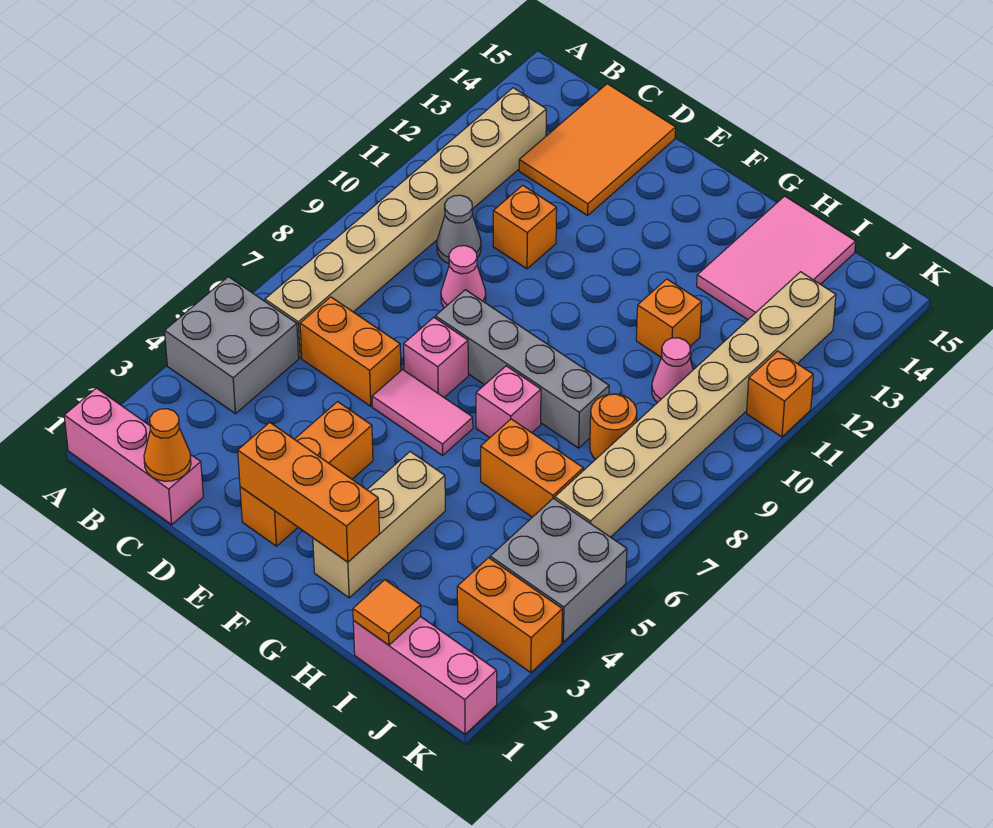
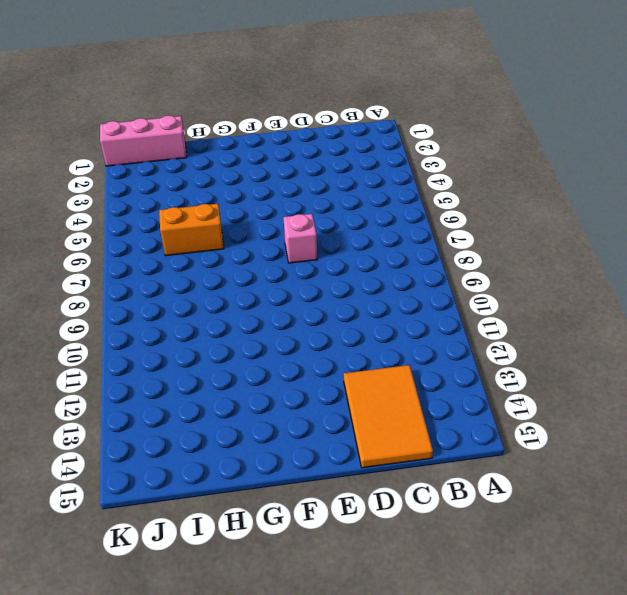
none -> pink brick A1:C1 level 1
none -> grey brick A4:B5 level 1
none -> tan brick B6:B13 level 1

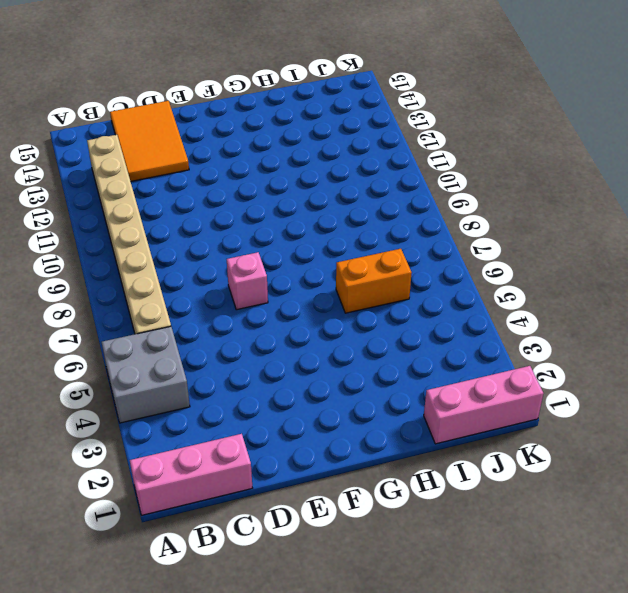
none -> orange brick C6:D6 level 1
none -> grey cone C10 level 1
none -> pink cone D9 level 1

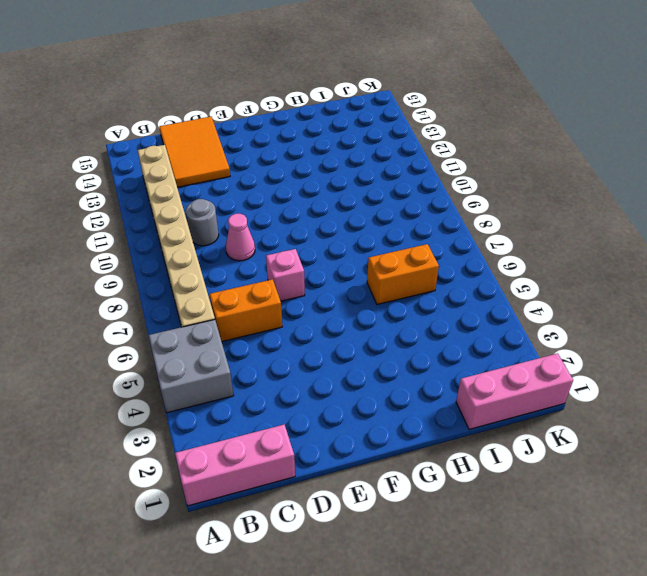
grey round brick C10 level 1 -> grey cone C10 level 1
none -> orange brick D11 level 1
none -> orange brick E2:E4 level 1
none -> pink tile E6:F6 level 1

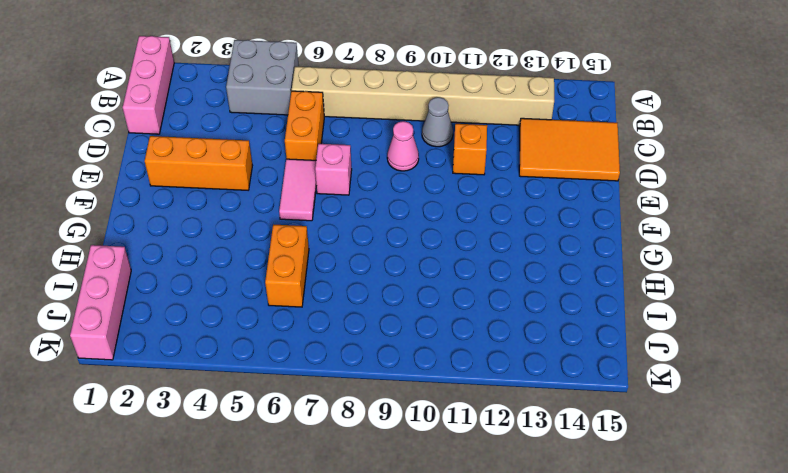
none -> grey brick E8:H8 level 1
none -> tan brick G2:G4 level 1
none -> pink brick G7 level 1

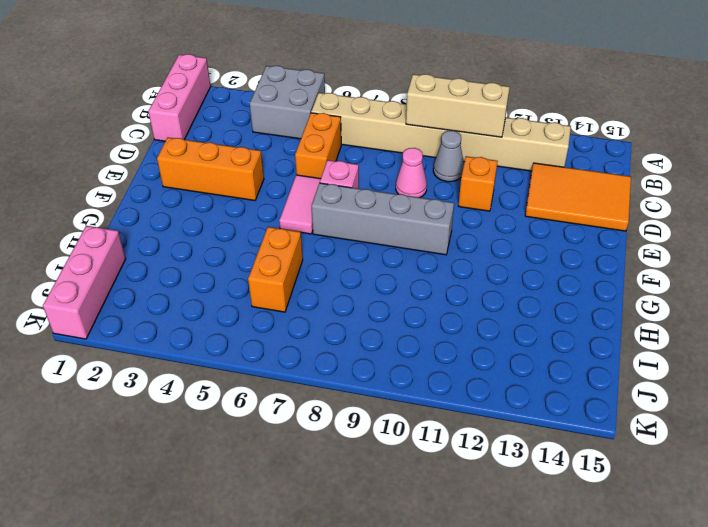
tan brick B9:B11 level 2 -> tan brick G2:G4 level 1
grey brick F7:F10 level 1 -> grey brick E8:H8 level 1
none -> pink brick G7 level 1
none -> orange brick H11 level 1
none -> pink tile H13:I15 level 1

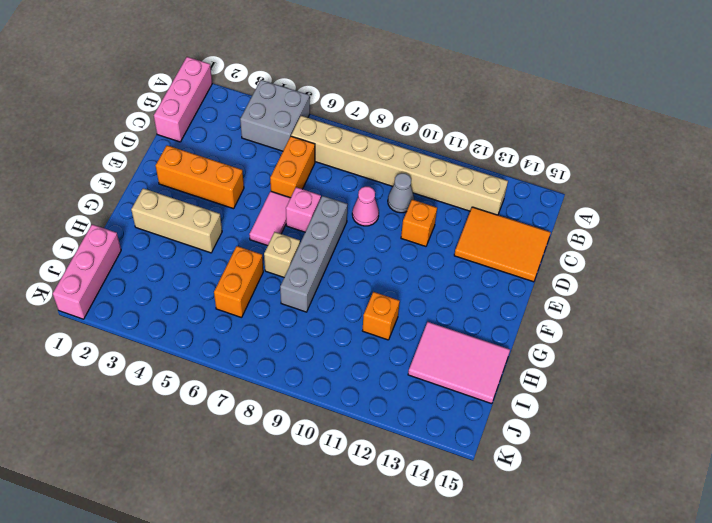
tan brick G7 level 1 -> pink brick G7 level 1
none -> orange round brick I8 level 1
none -> pink cone I10 level 1
none -> orange brick J3:K3 level 1

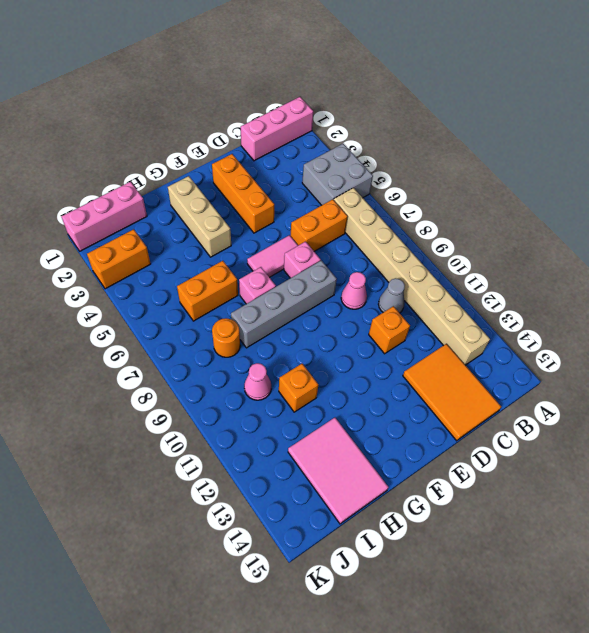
none -> grey brick J4:K5 level 1
none -> tan brick J6:J13 level 1
none -> orange brick K11 level 1

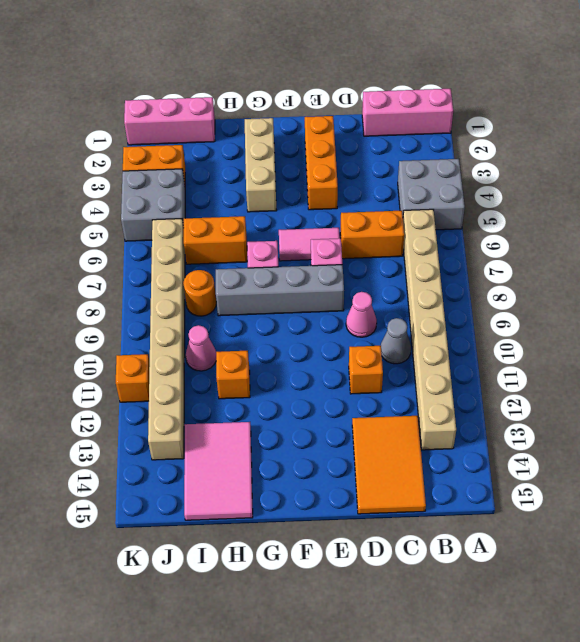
none -> orange cone C1 level 2
none -> orange brick E2:G2 level 2
none -> orange tile I1 level 2

